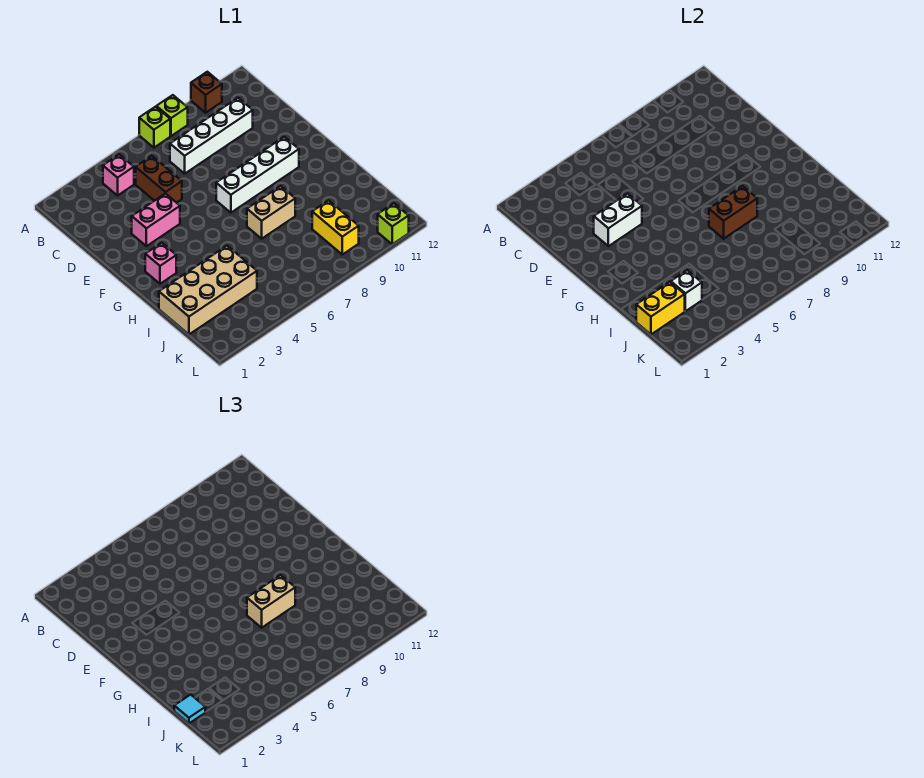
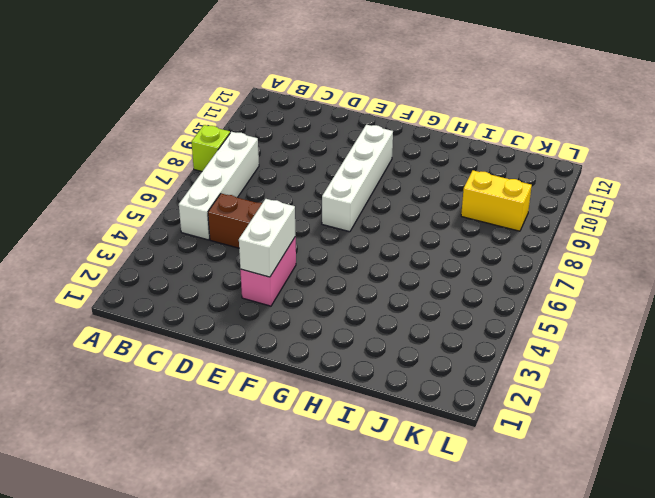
white brick B5:B8 level 1 -> white brick C7:C10 level 1
none -> lime brick A7 level 1
none -> brown brick A10 level 1
none -> pink brick B4 level 1

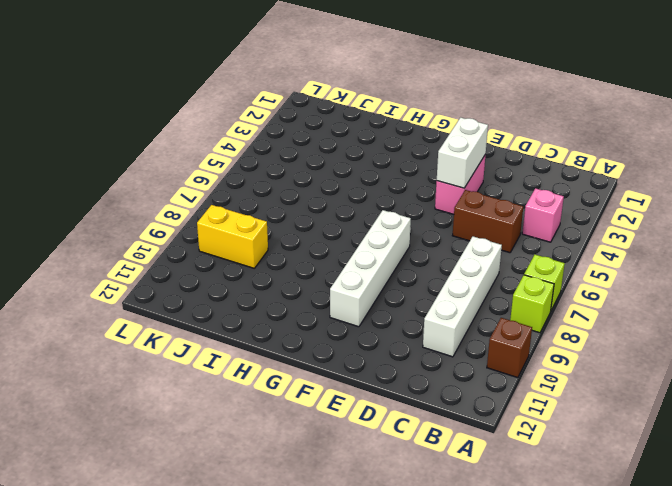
none -> pink brick G2 level 1
none -> tan brick H7:H8 level 1
none -> tan brick I1:J4 level 1

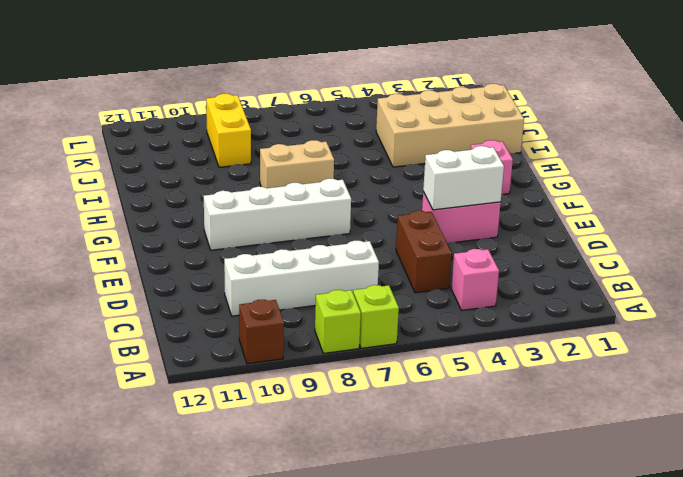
none -> lime brick L11 level 1
none -> brown brick H7:H8 level 2
none -> yellow brick J1:J2 level 2

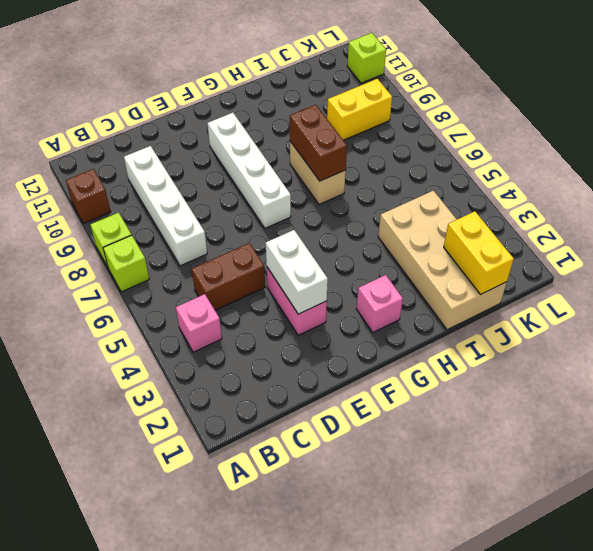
none -> white brick J3 level 2
none -> tan brick H7:H8 level 3
none -> cyan tile J1 level 3

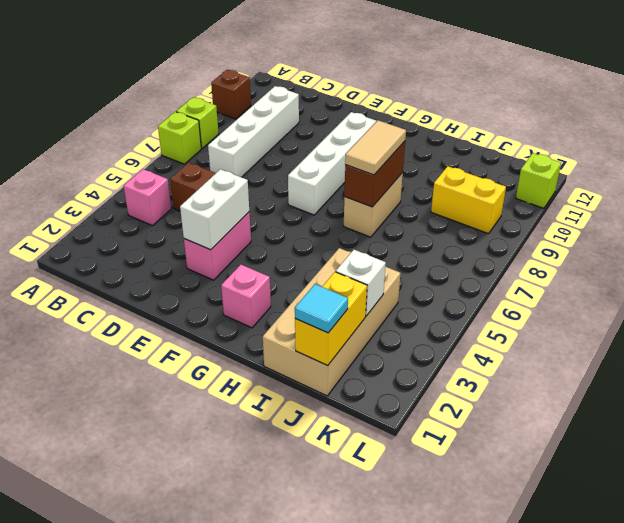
tan tile H7:H8 level 3 -> tan brick H7:H8 level 3

